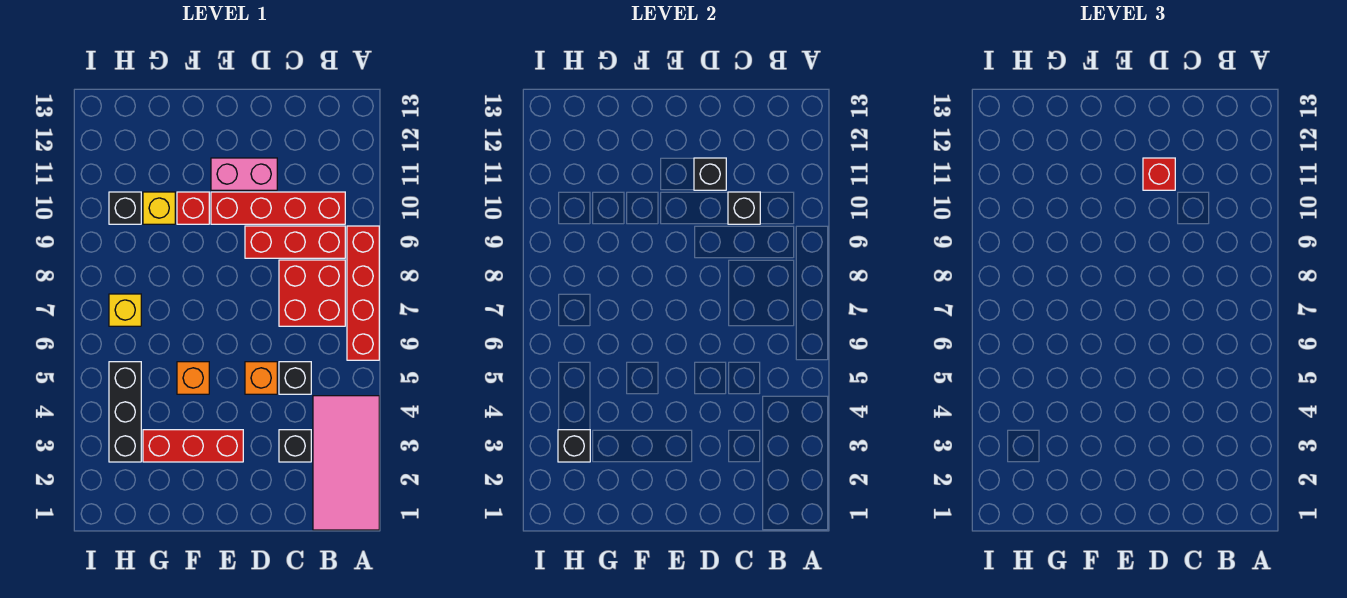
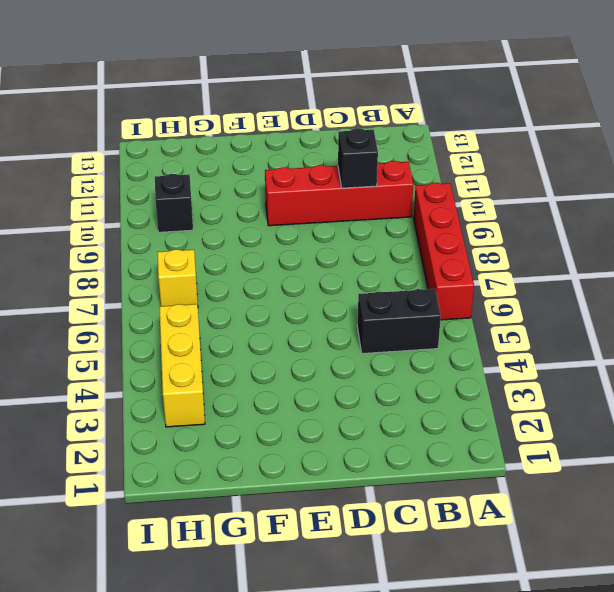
black brick B5:C5 level 1 -> black brick C5 level 1
yellow brick H3:H5 level 1 -> black brick H3:H5 level 1
none -> pink tile A1:B4 level 1
none -> red brick B7:C8 level 1
none -> red brick B9:D9 level 1

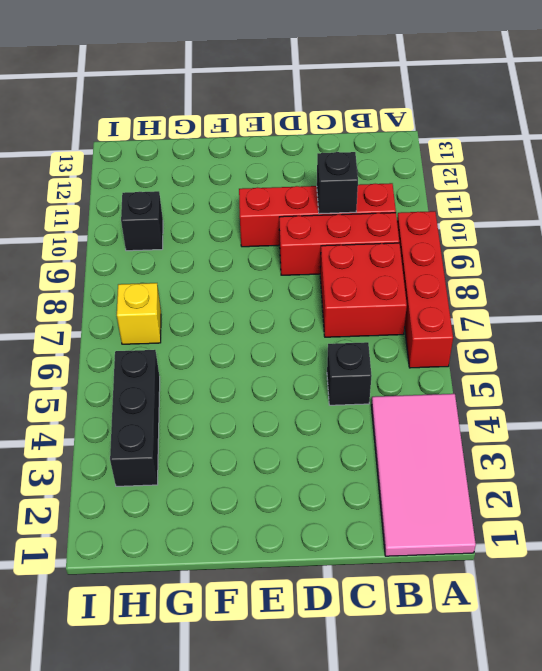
none -> black brick C3 level 1
none -> orange brick D5 level 1
none -> pink brick D11:E11 level 1

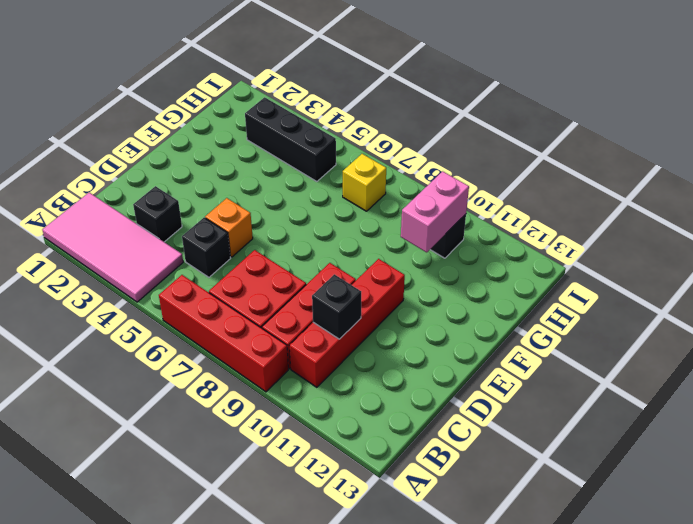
pink brick G10:H10 level 2 -> pink brick D11:E11 level 1
none -> red brick E3:G3 level 1
none -> orange brick F5 level 1
none -> red brick F10 level 1

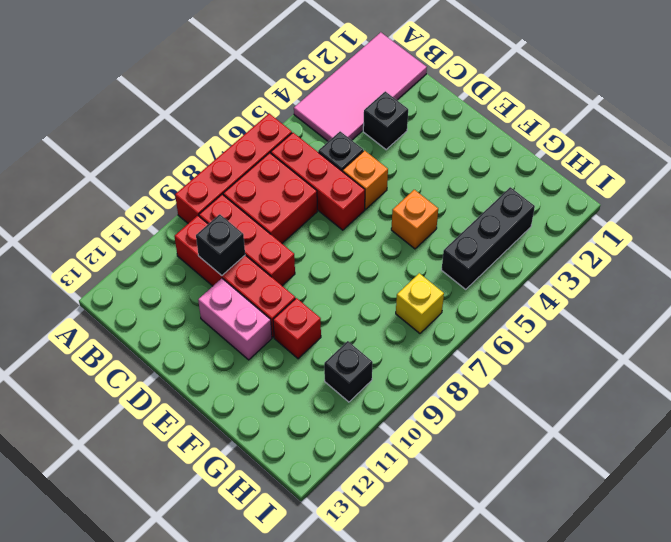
red brick B6:D6 level 1 -> red brick E3:G3 level 1
none -> yellow brick G10 level 1
none -> black brick D11 level 2
none -> black brick H3 level 2

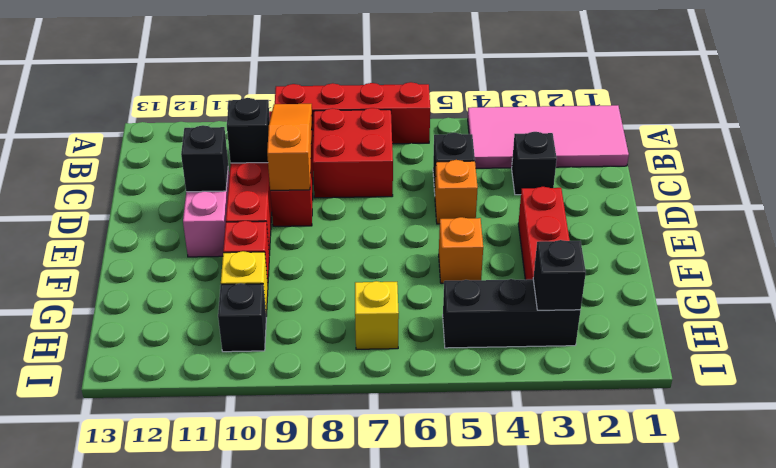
orange slope B9:D9 level 2 top D -> none
none -> red brick D11 level 3

